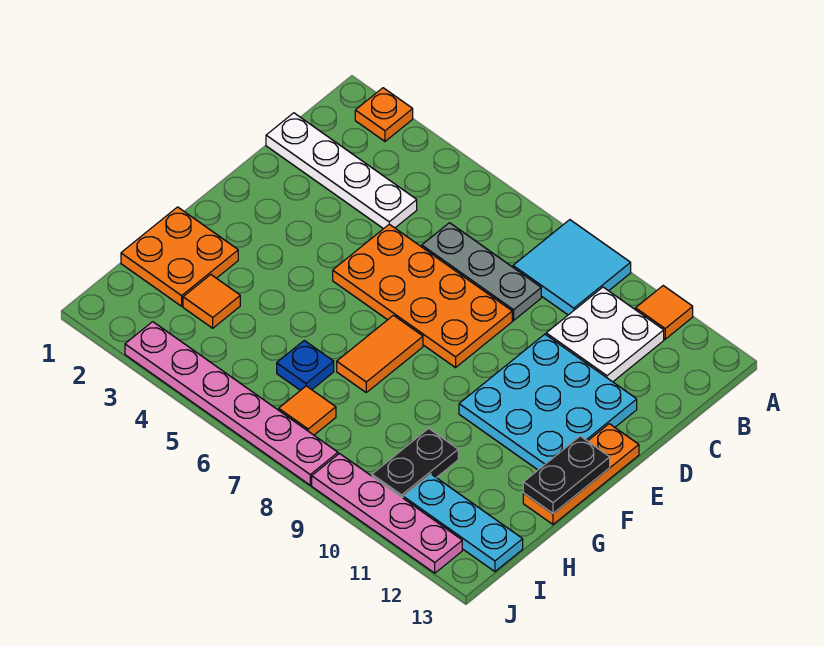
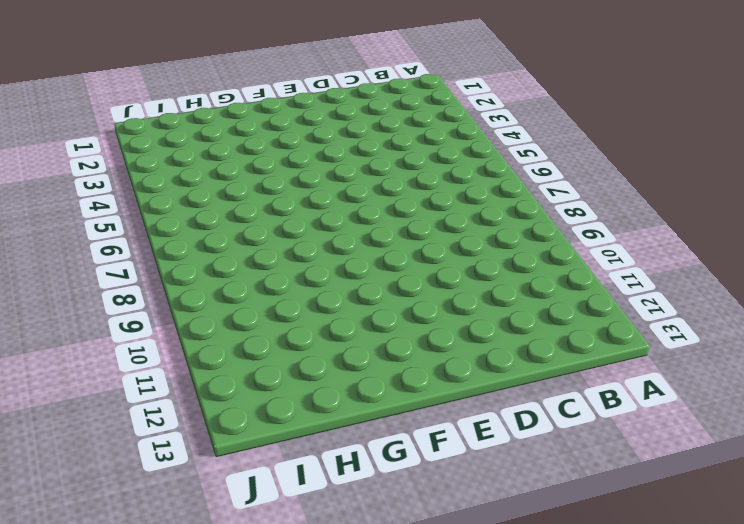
none -> orange plate A2 level 1
none -> cyan tile A8:B9 level 1
none -> orange tile A11 level 1

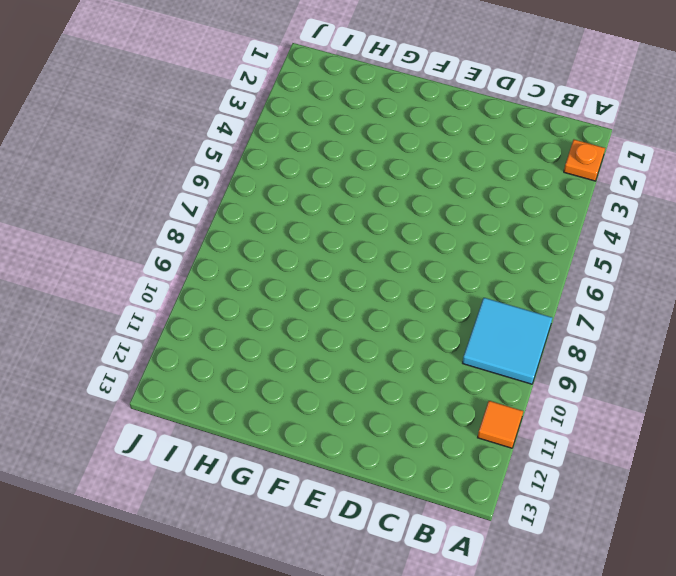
none -> white plate B10:C11 level 1
none -> white plate C1:C4 level 1
none -> grey plate C6:C8 level 1

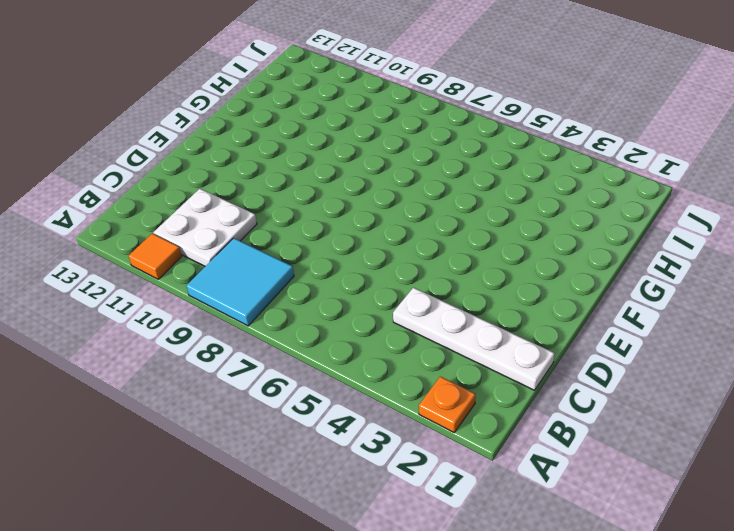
none -> grey plate C6:C8 level 1
none -> orange plate D5:E8 level 1
none -> cyan plate D10:F12 level 1

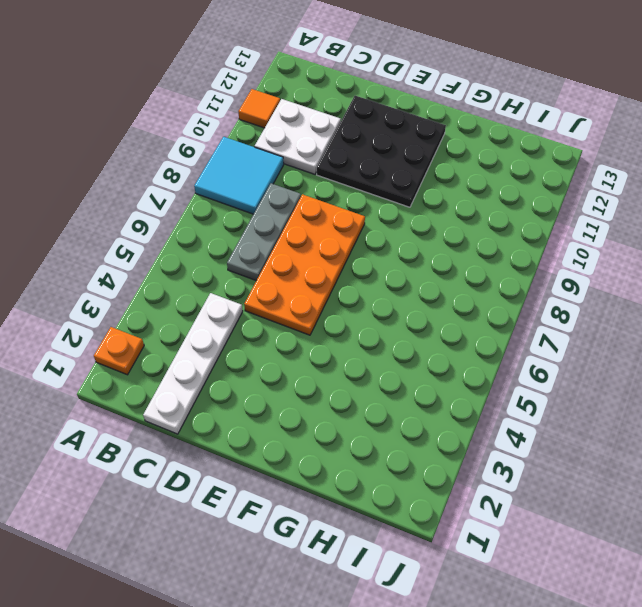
black plate D10:F12 level 1 -> cyan plate D10:F12 level 1
none -> orange plate E13:G13 level 1
none -> orange tile F7:G7 level 1
none -> orange plate G1:H2 level 1

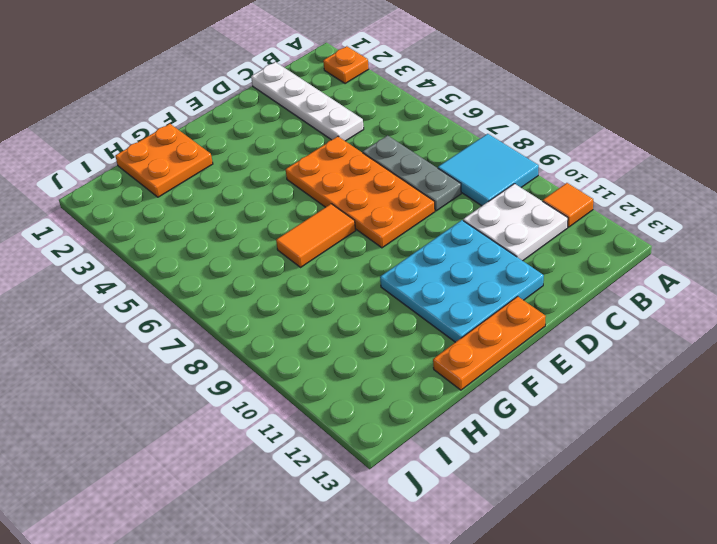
none -> orange tile H3 level 1
none -> blue plate H6 level 1
none -> black plate H10:I10 level 1

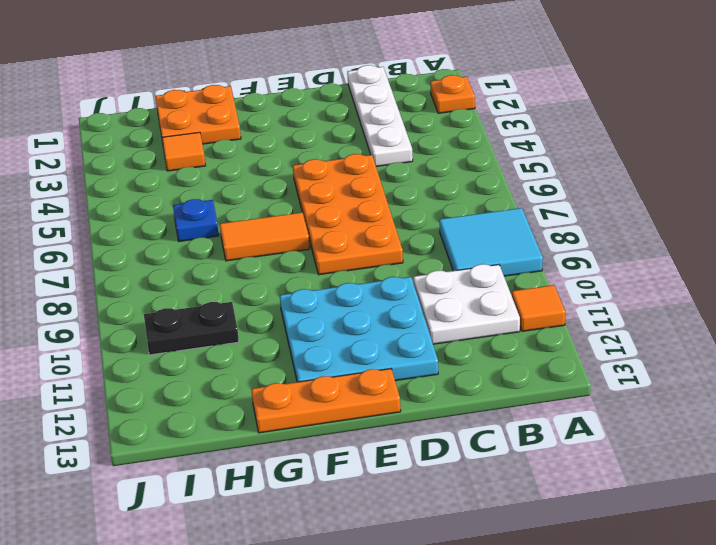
none -> grey plate C6:C8 level 1
none -> orange tile I7 level 1
none -> cyan plate I11:I13 level 1

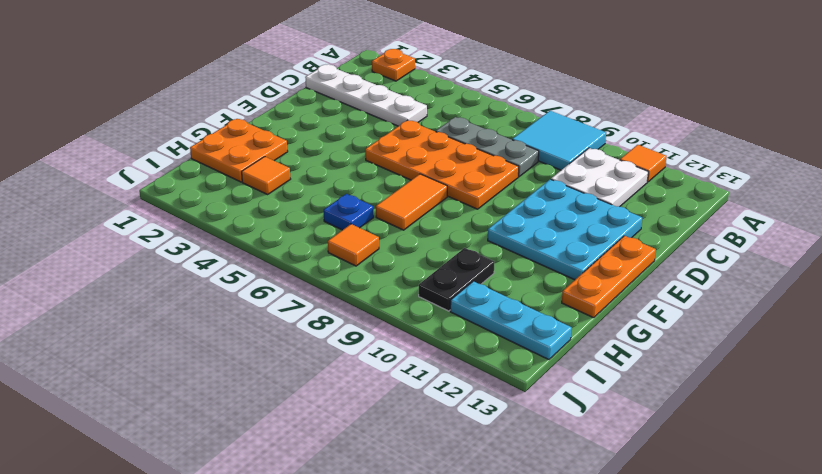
none -> pink plate J3:J8 level 1
none -> pink plate J9:J12 level 1
none -> black plate F13:G13 level 2

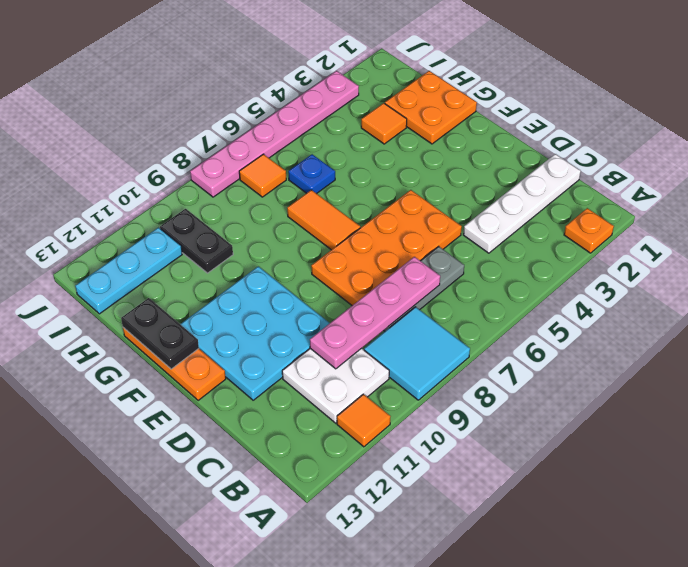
pink plate C7:C10 level 2 -> pink plate J9:J12 level 1

